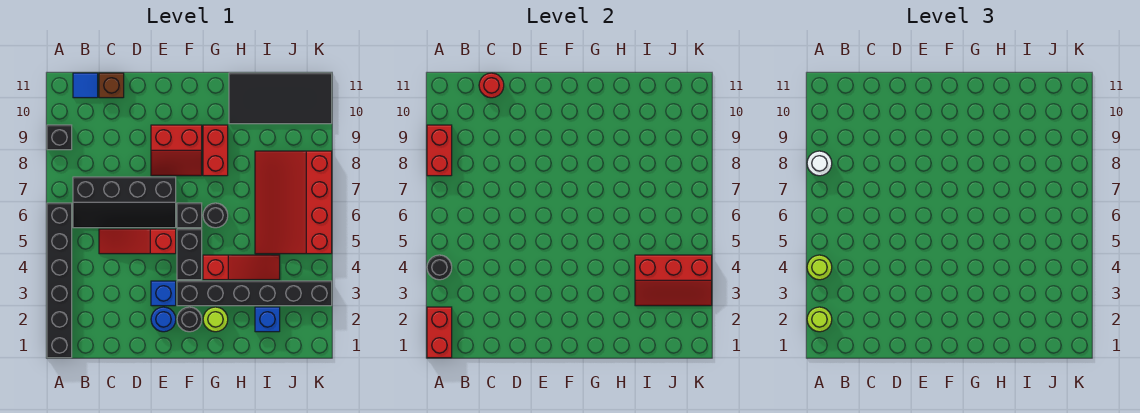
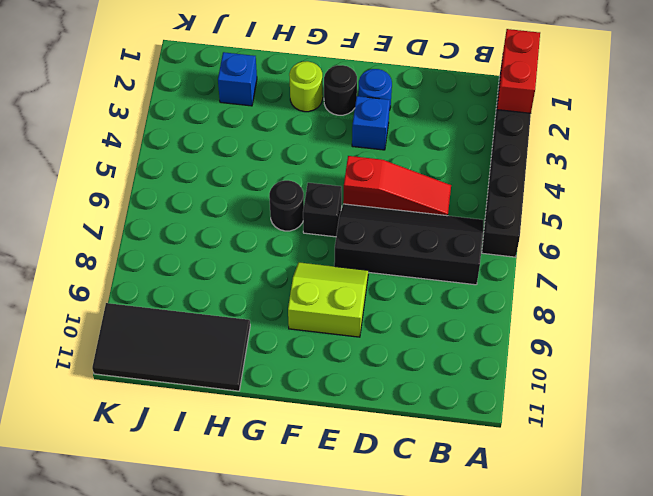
lime slope E8:F9 level 1 top 9 -> red slope E8:F9 level 1 top 9
none -> black brick A9 level 1
none -> blue tile B11 level 1
none -> brown brick C11 level 1

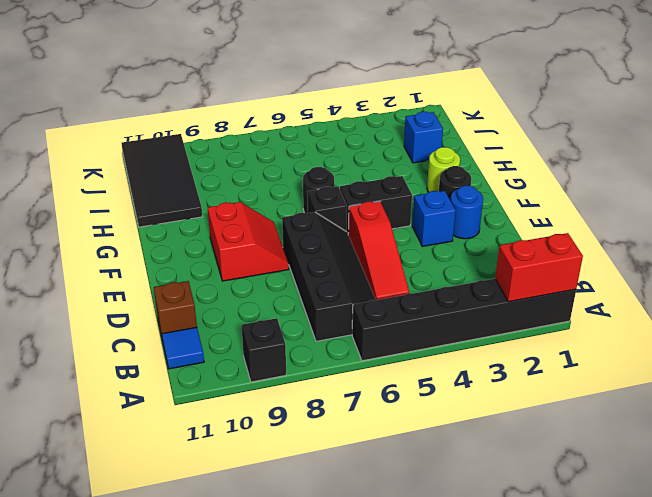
none -> black brick F3:K3 level 1
none -> red slope G4:I4 level 1 top G
none -> red brick G8:G9 level 1

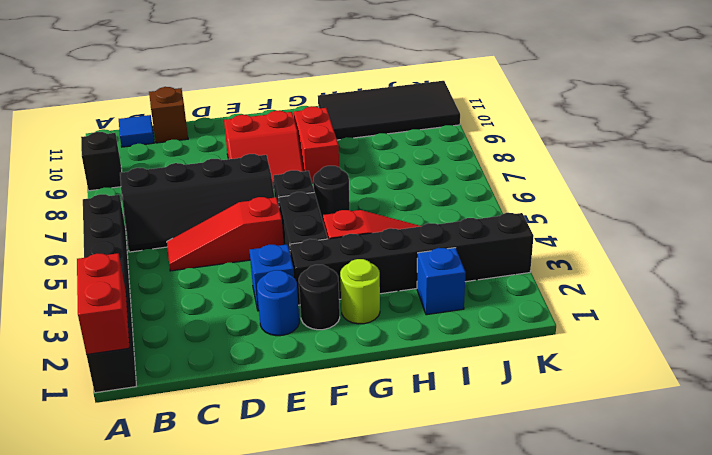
none -> red slope I5:K8 level 1 top K
none -> black round brick A4 level 2
none -> red brick A8:A9 level 2

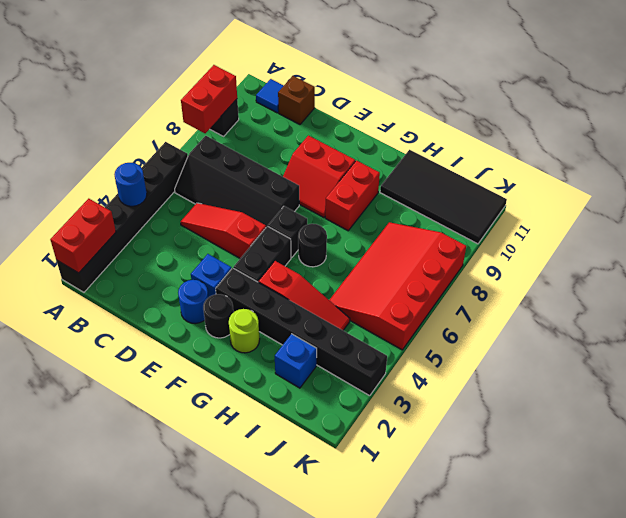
blue round brick A4 level 2 -> black round brick A4 level 2
none -> red round brick C11 level 2
none -> red slope I3:K4 level 2 top 4
none -> lime round brick A2 level 3

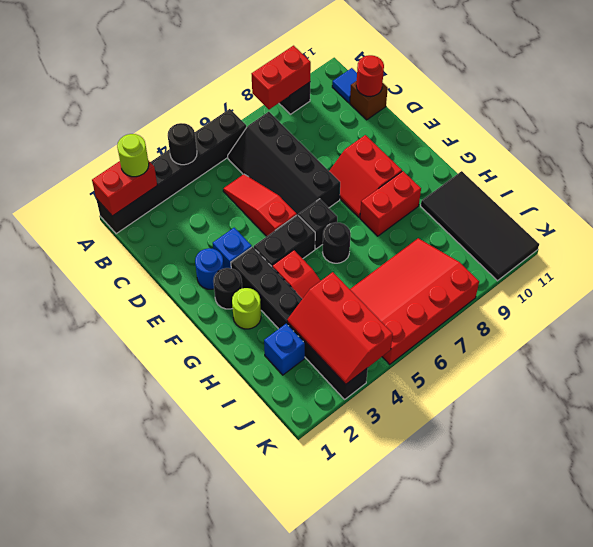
none -> lime round brick A4 level 3
none -> white round brick A8 level 3

